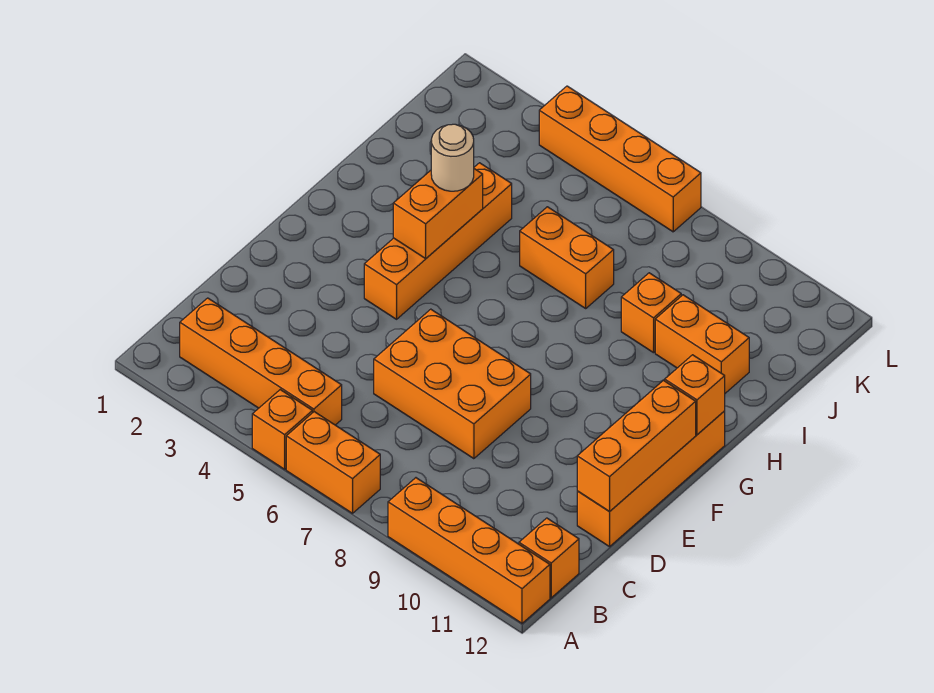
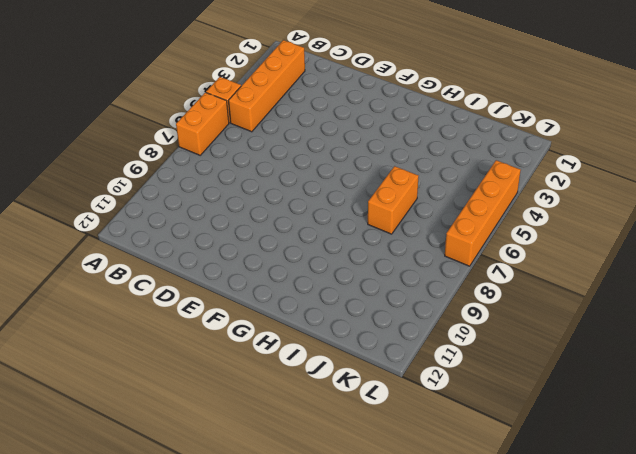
none -> orange brick A9:A12 level 1
none -> orange brick B12 level 1
none -> orange brick D6:E8 level 1

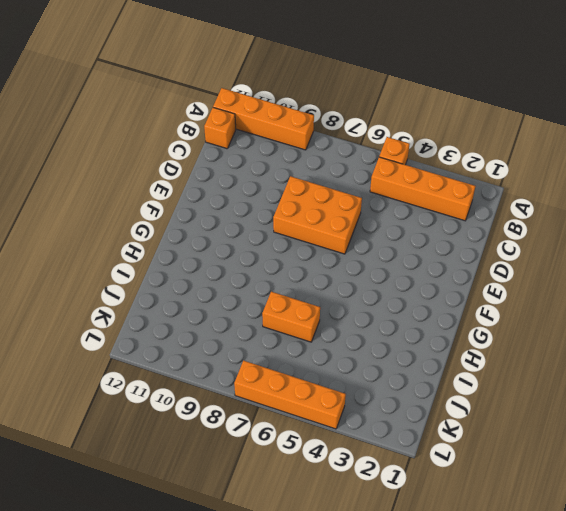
none -> orange brick A6:A7 level 1
none -> orange brick D12:G12 level 1
none -> orange brick F4:I4 level 1

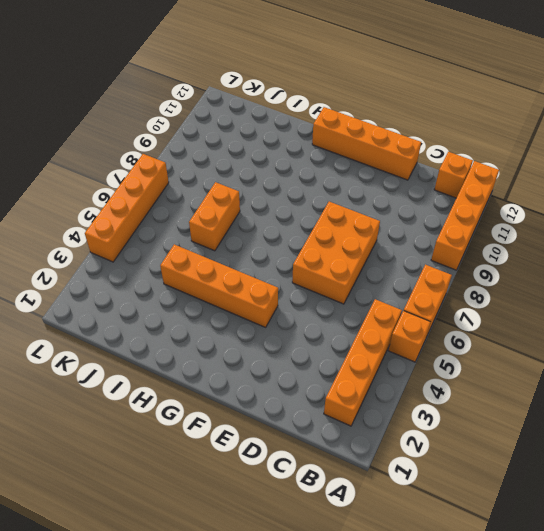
none -> orange brick I9 level 1
none -> orange brick I10:I11 level 1
none -> orange brick D12:F12 level 2

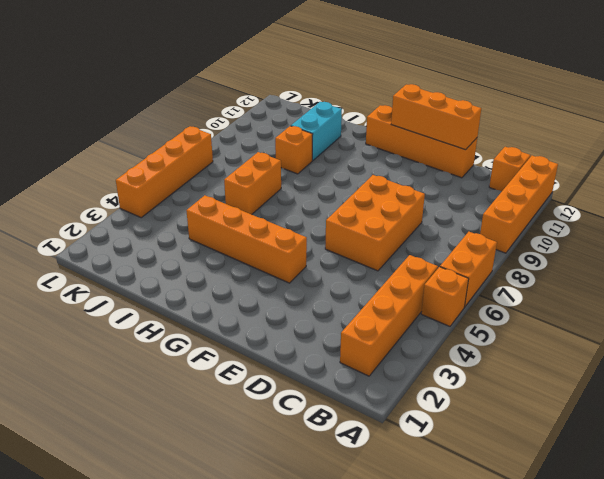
cyan brick I10:I11 level 1 -> orange brick I10:I11 level 1
none -> orange brick G4:H4 level 2
none -> orange brick G12 level 2
none -> tan round brick H4 level 3

